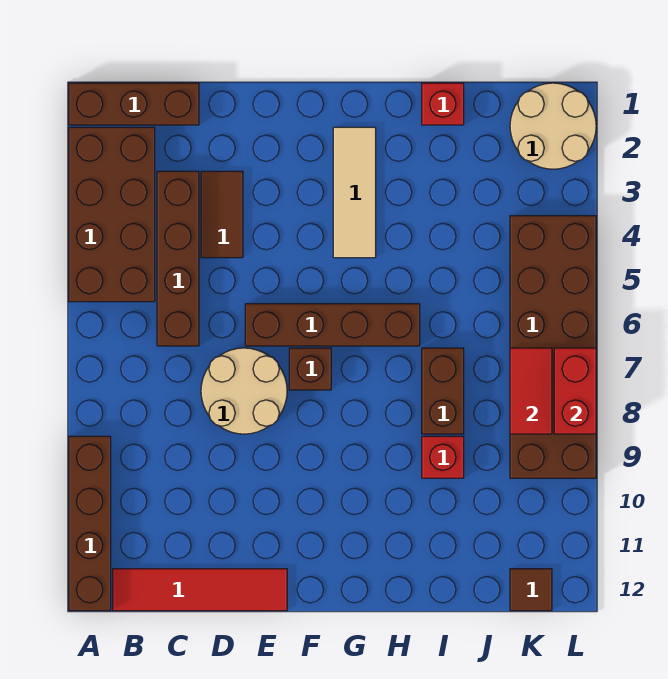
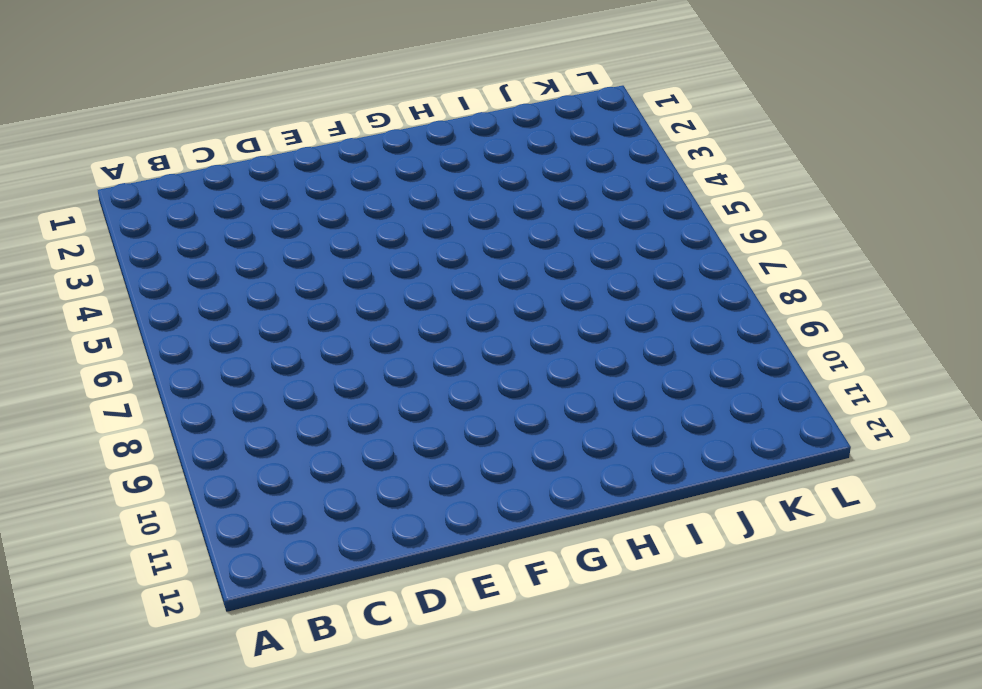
none -> brown brick A1:C1 level 1
none -> brown brick A2:B5 level 1
none -> brown brick A9:A12 level 1

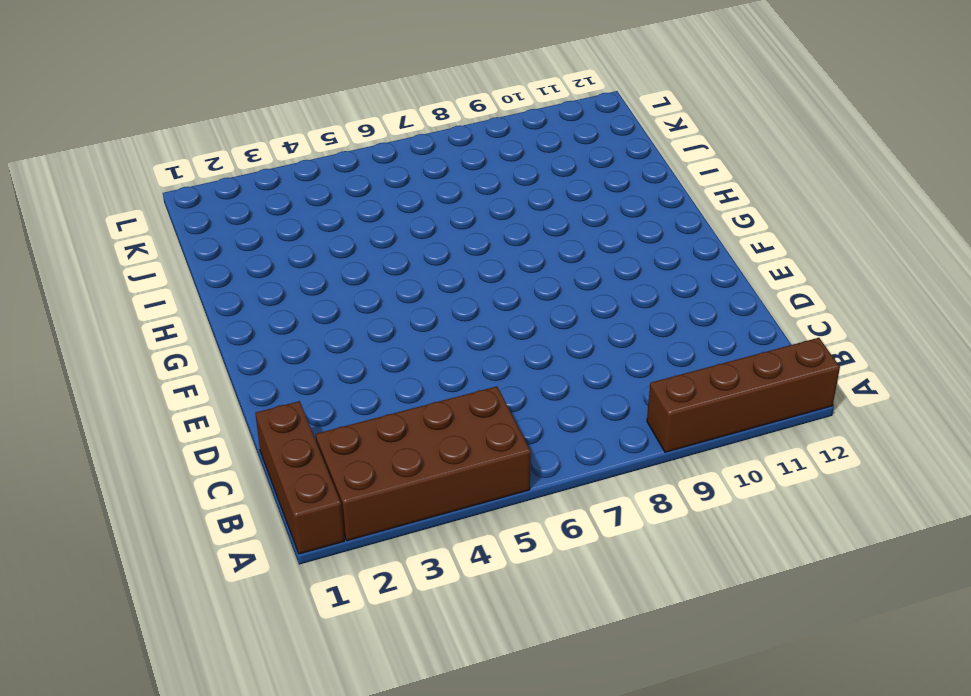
none -> red tile B12:E12 level 1
none -> brown brick C3:C6 level 1
none -> brown tile D3:D4 level 1

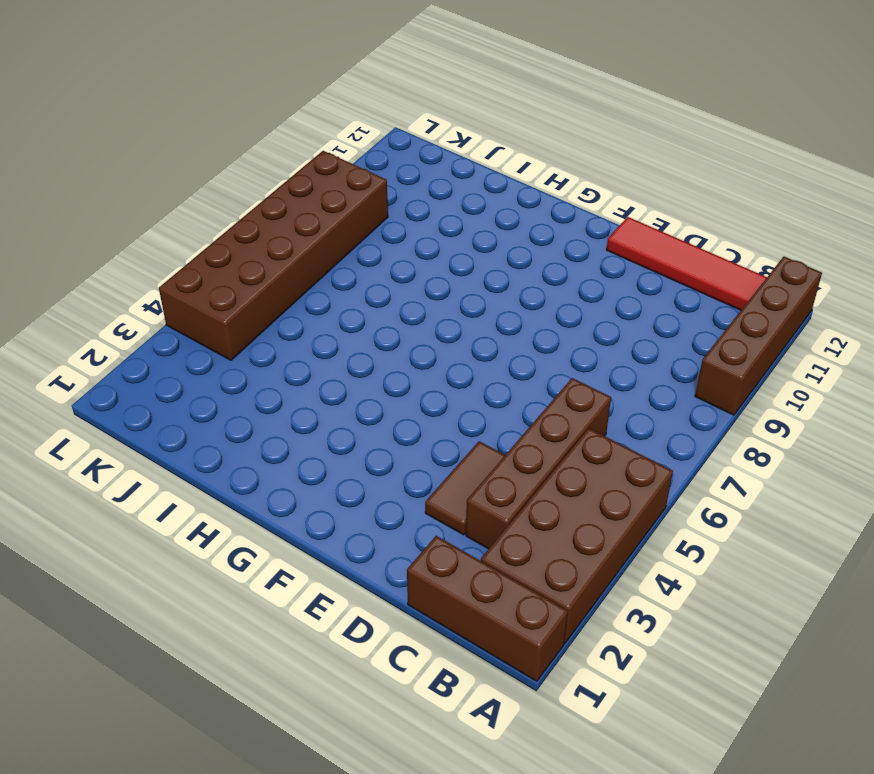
none -> tan round brick D7:E8 level 1
none -> brown brick E6:H6 level 1
none -> brown brick F7 level 1

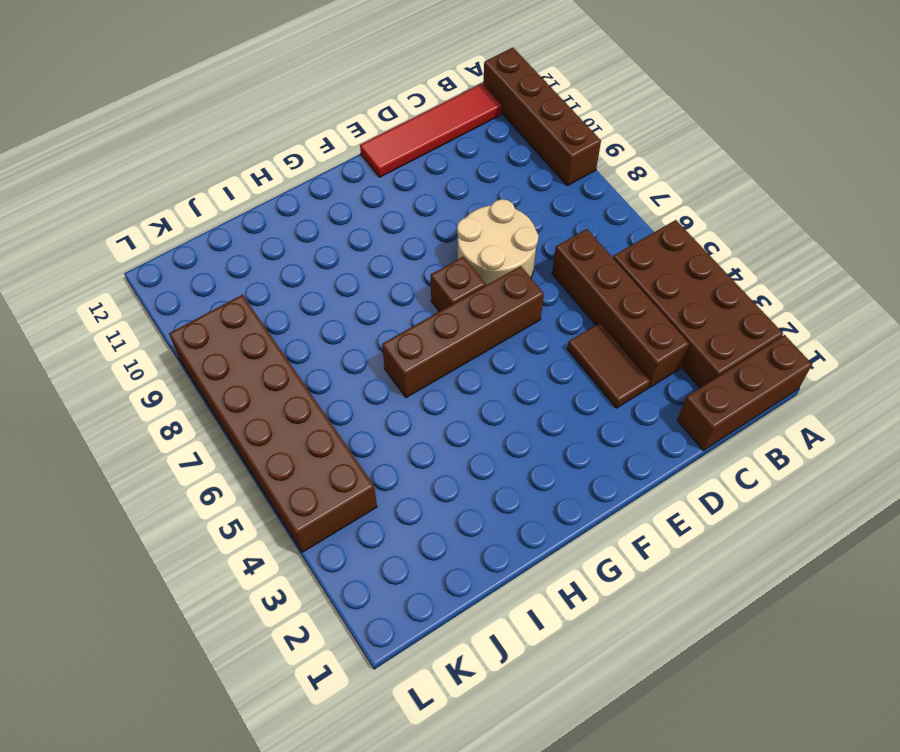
none -> tan tile G2:G4 level 1
none -> red brick I1 level 1
none -> brown brick I7:I8 level 1

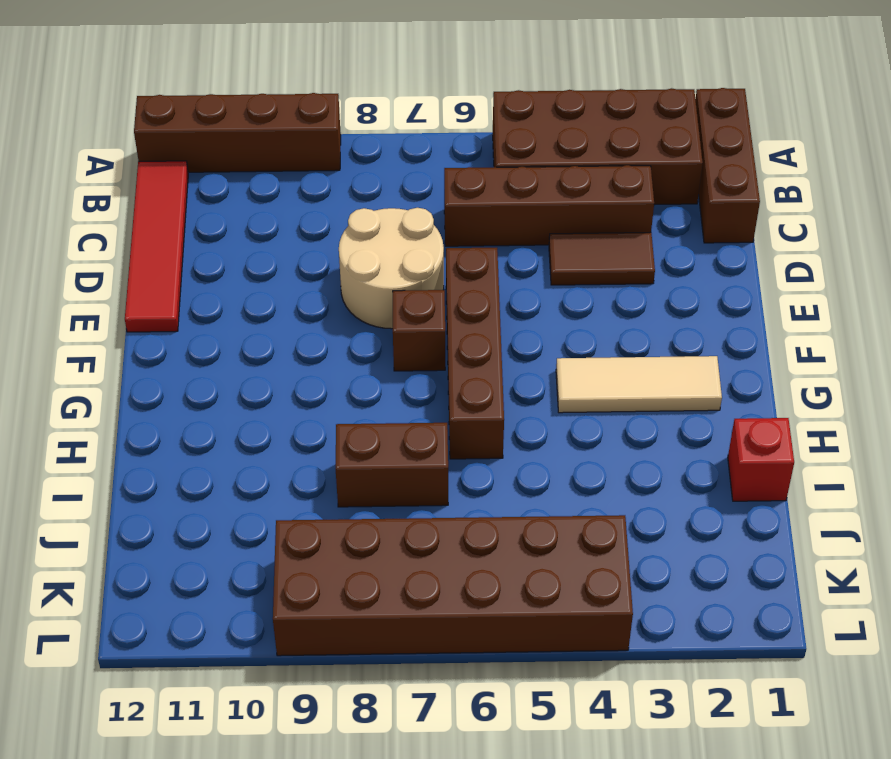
none -> red brick I9 level 1
none -> tan round brick K1:L2 level 1
none -> brown tile K12 level 1

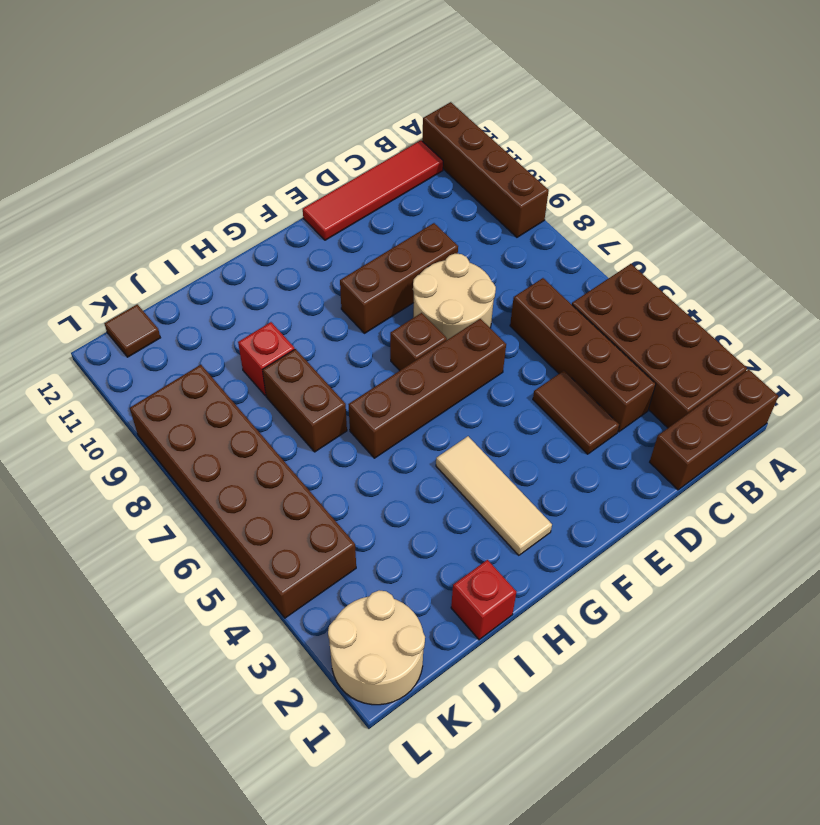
brown brick D9:F9 level 1 -> none
none -> red tile K7:K8 level 2
none -> red brick L7:L8 level 2

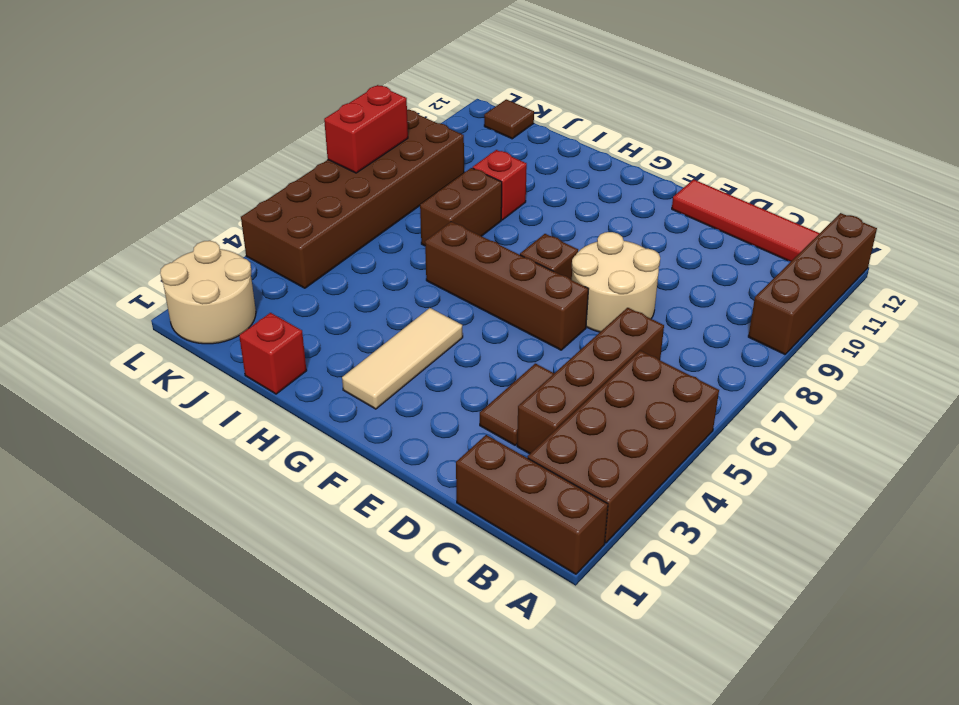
none -> red tile K7:K8 level 2

